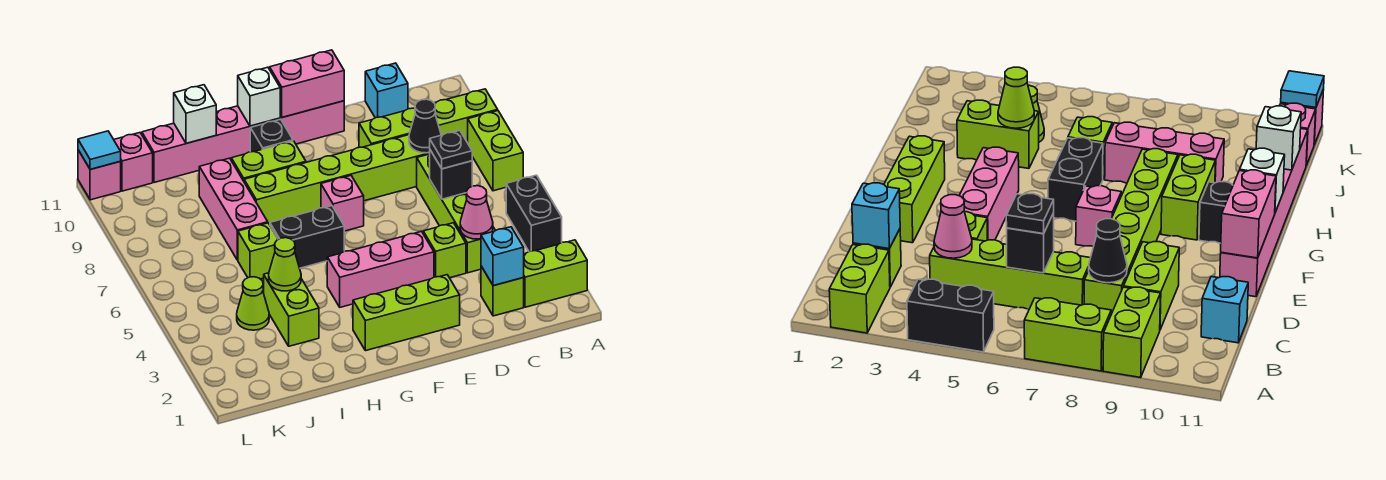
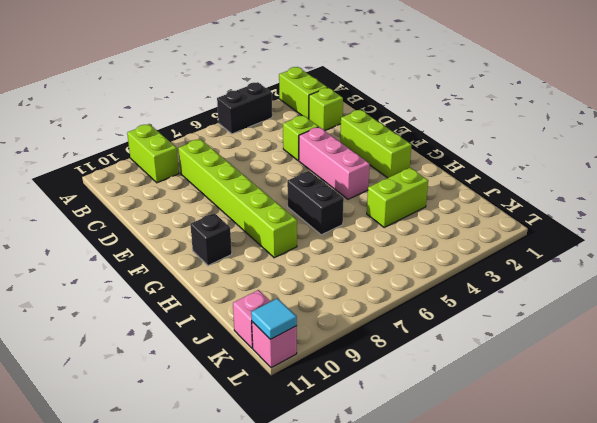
none -> lime brick A7:A8 level 1
none -> lime brick C4:C7 level 1
none -> lime brick C9:D9 level 1
none -> cyan brick C11 level 1

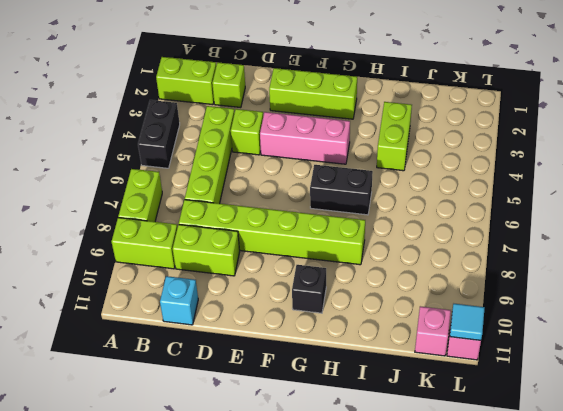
none -> pink brick E11:J11 level 1
none -> pink brick F7 level 1
none -> lime brick G9:H9 level 1
none -> lime brick I6 level 1

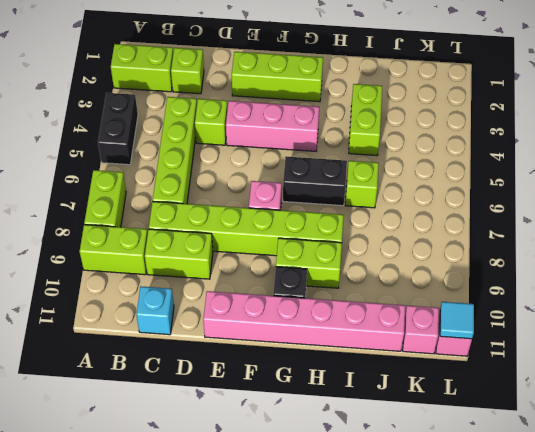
none -> pink brick I7:I9 level 1
none -> lime cone J4 level 1
none -> cyan brick C2 level 2
none -> pink cone C4 level 2

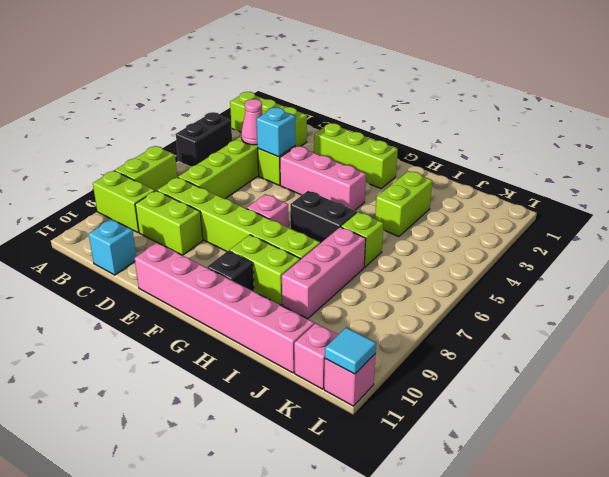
cyan brick D4 level 2 -> cyan brick C2 level 2
none -> lime cone J4 level 1
none -> black brick C6 level 2
none -> black cone C8 level 2
none -> pink brick E11:F11 level 2

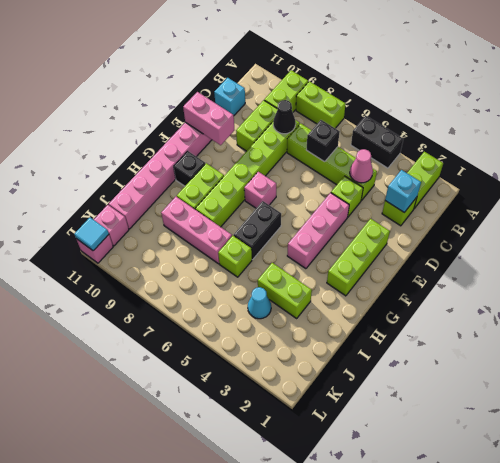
pink brick E10:E11 level 2 -> pink brick E11:F11 level 2
cyan cone J4 level 1 -> lime cone J4 level 1
none -> white brick G11 level 2
none -> lime cone I4 level 2
none -> white brick I11 level 2
none -> black plate C6 level 3

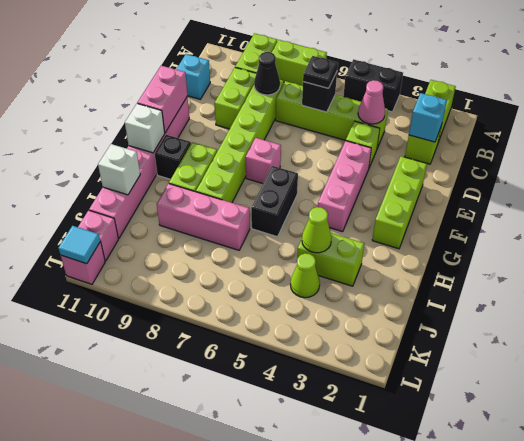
none -> lime brick I6 level 1

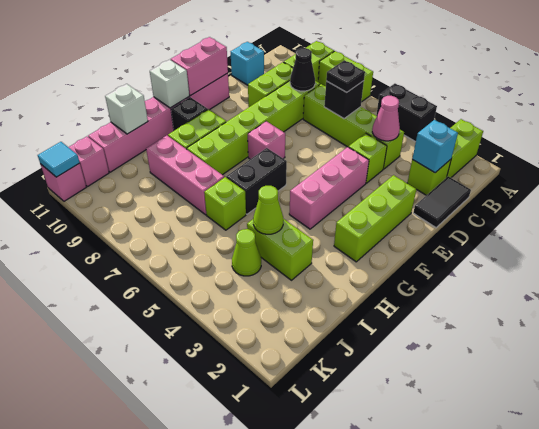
black tile C1:D1 level 1 -> none

